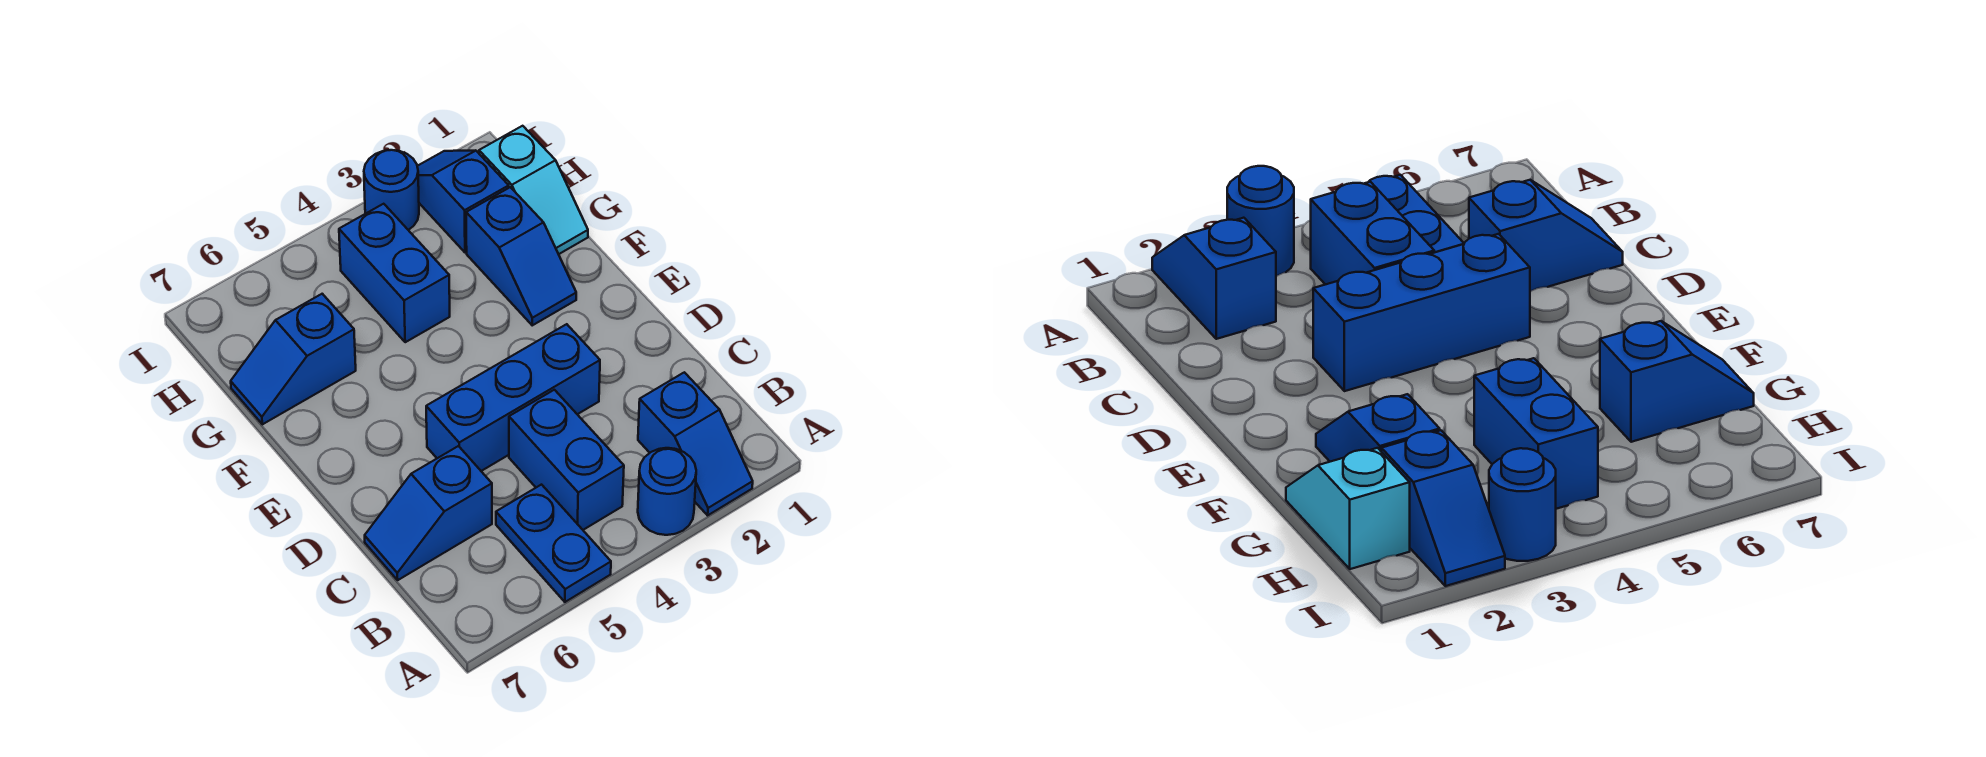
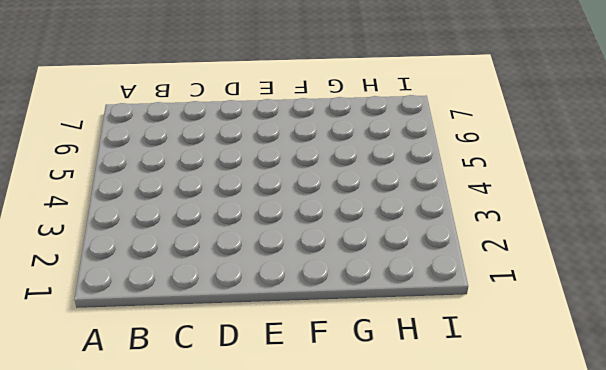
none -> blue slope A2:B2 level 1 top B
none -> blue round brick A3 level 1
none -> blue plate A5:B5 level 1

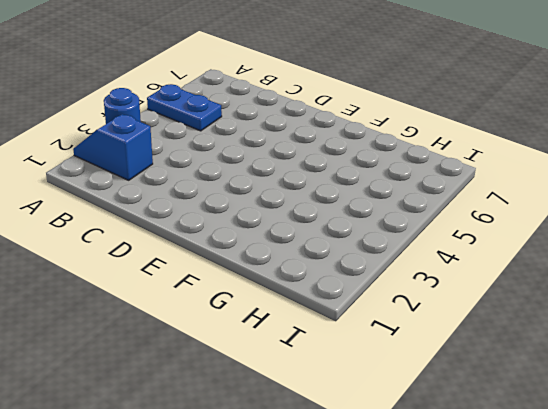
none -> blue brick B4:C4 level 1
none -> blue slope C6:C7 level 1 top 6
none -> blue brick D3:D5 level 1

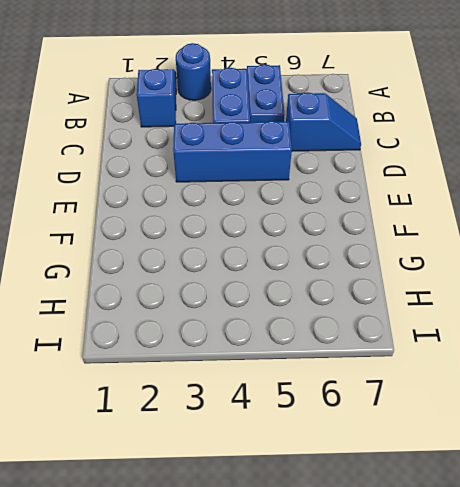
none -> blue slope F2:G2 level 1 top G
none -> cyan slope G1:H1 level 1 top H
none -> blue brick G4:H4 level 1

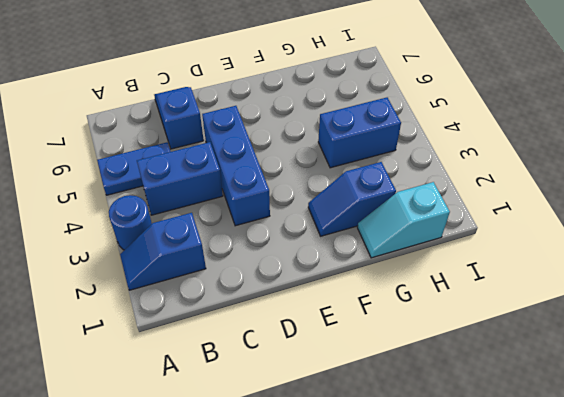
none -> blue slope G6:G7 level 1 top 6
none -> blue slope H2:I2 level 1 top H
none -> blue round brick I3 level 1

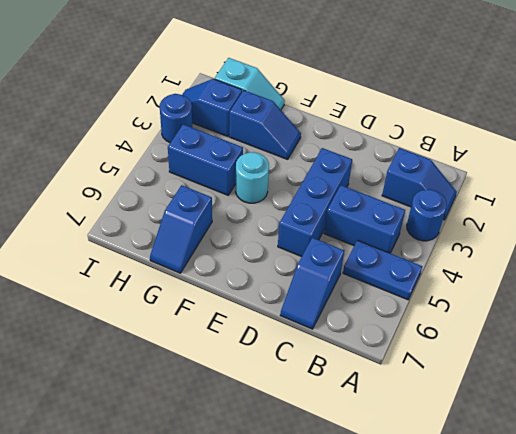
cyan round brick F4 level 1 -> none

